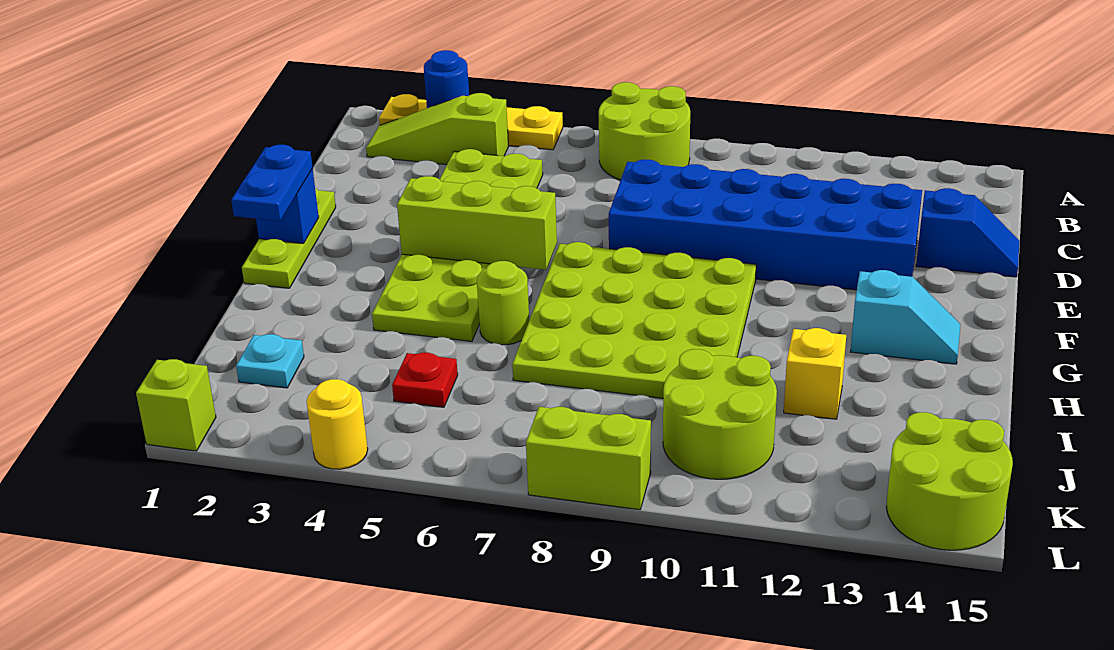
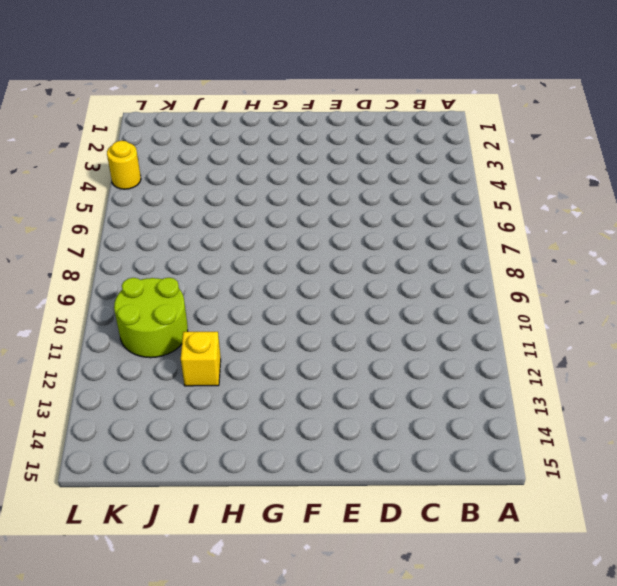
none -> yellow plate A2:A5 level 1
none -> lime round brick A7:B8 level 1
none -> lime slope B2:B4 level 1 top 4

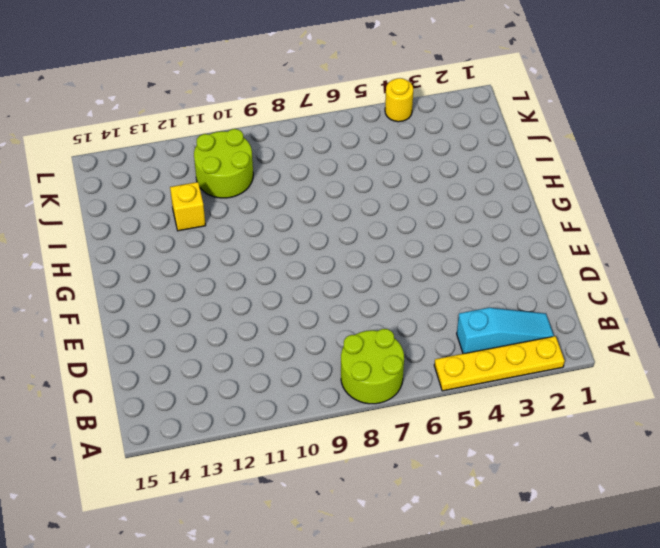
cyan slope B2:B4 level 1 top 4 -> lime slope B2:B4 level 1 top 4
none -> lime plate C4:H5 level 1
none -> blue brick D8:E13 level 1
none -> blue slope D14:D15 level 1 top 14

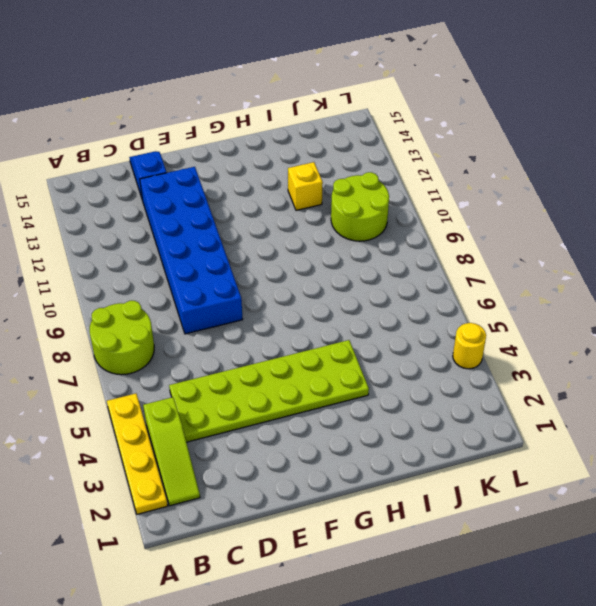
none -> lime plate E1:G1 level 1
none -> lime plate F7:I10 level 1
none -> cyan slope G13:G14 level 1 top 13

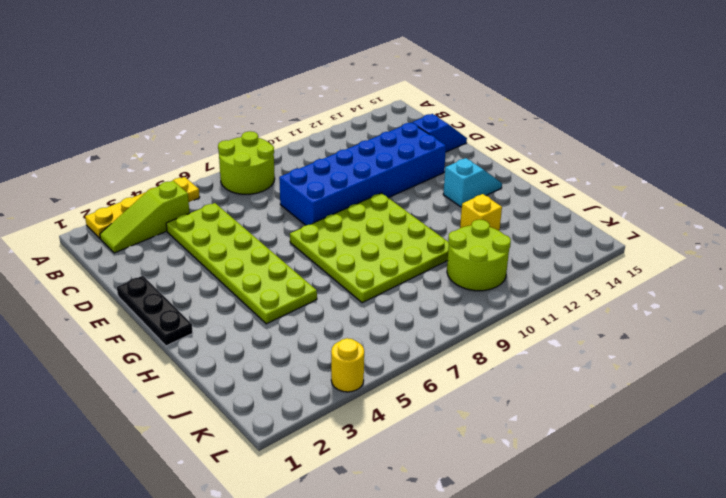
black plate E1:G1 level 1 -> lime plate E1:G1 level 1
none -> lime round brick H6 level 1
none -> cyan plate J2 level 1
none -> red plate J5 level 1

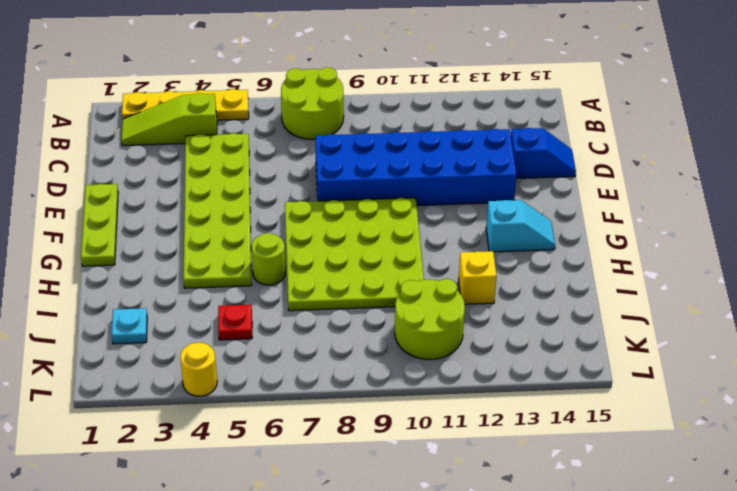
none -> lime round brick K14:L15 level 1
none -> lime brick L1 level 1
none -> lime brick L8:L9 level 1

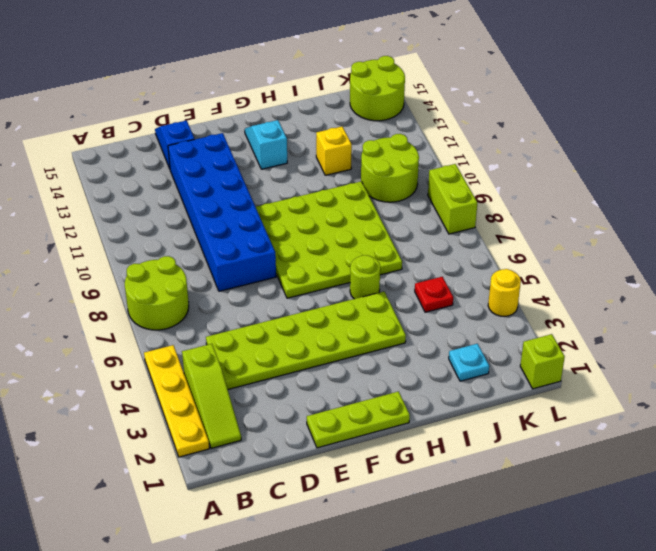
none -> blue round brick A3 level 2
none -> blue brick F1 level 2
none -> lime brick F4:F6 level 2

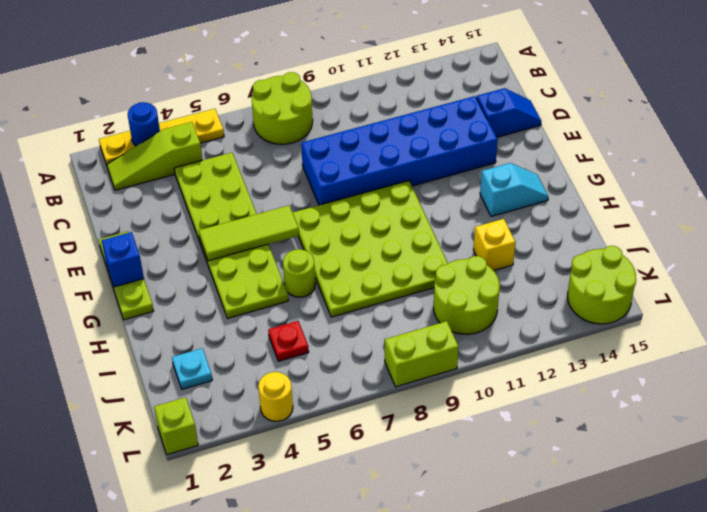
lime tile F4:F6 level 2 -> lime brick F4:F6 level 2
none -> blue plate F1:G1 level 3

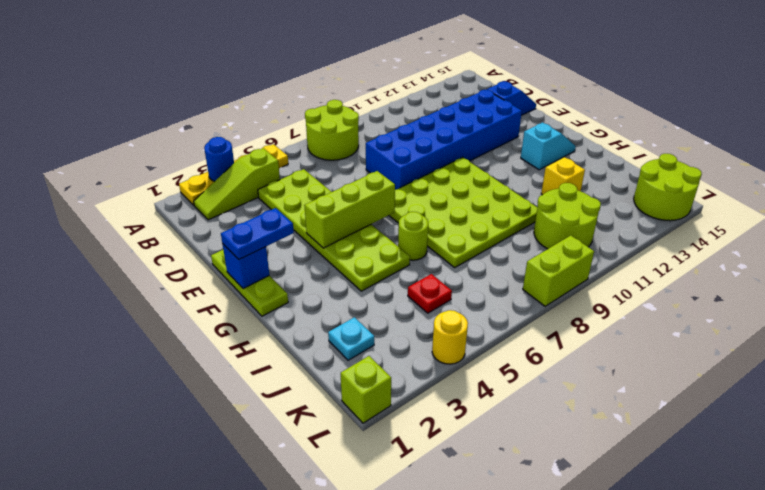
blue plate F1:F2 level 3 -> blue plate F1:G1 level 3

